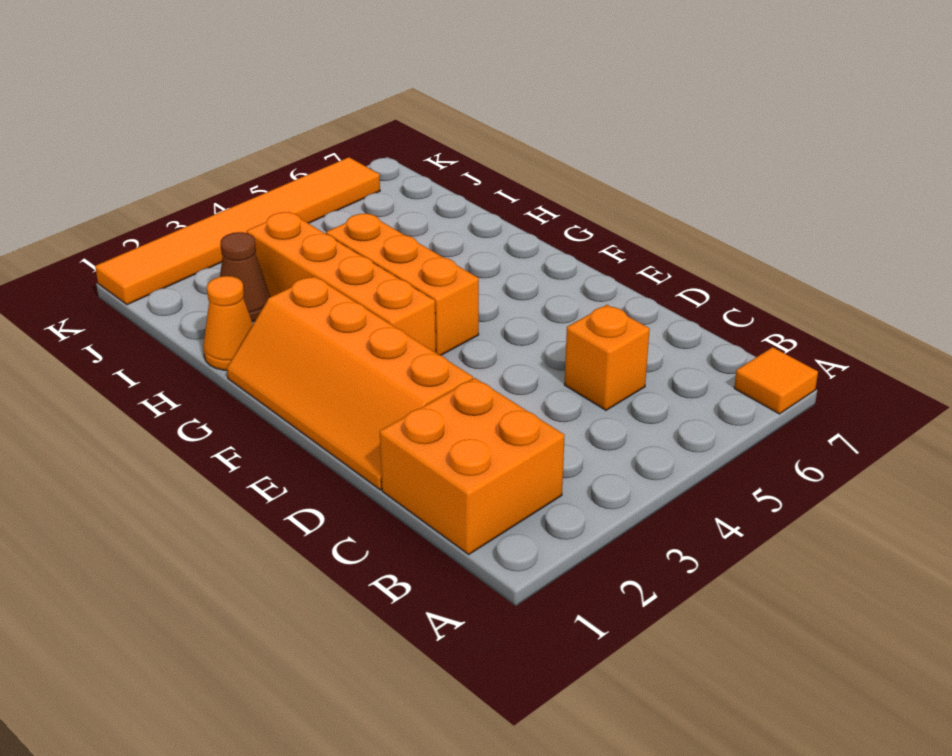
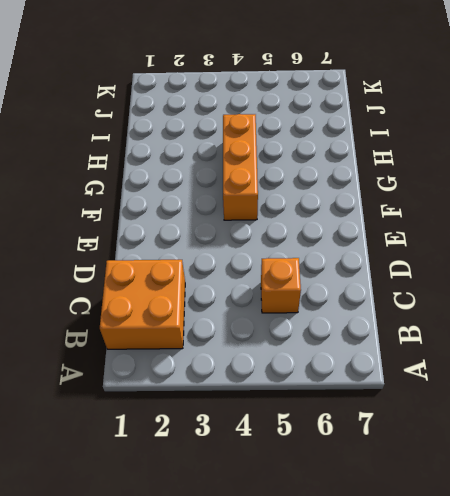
none -> orange tile A7 level 1
none -> orange slope D1:G2 level 1 top 2

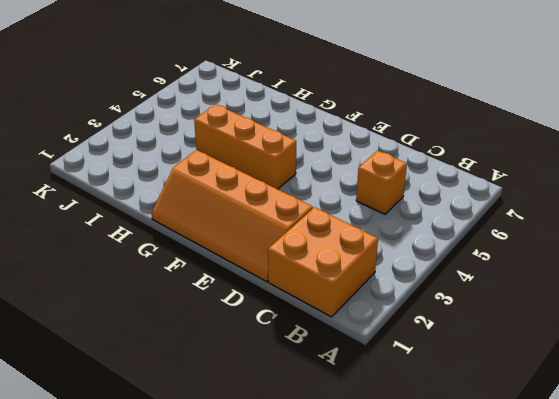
none -> orange tile A7 level 1
none -> orange brick F3:I3 level 1

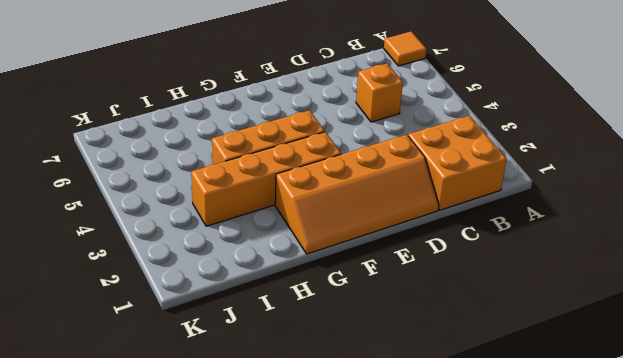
none -> orange cone H1 level 1
none -> brown cone I2 level 1

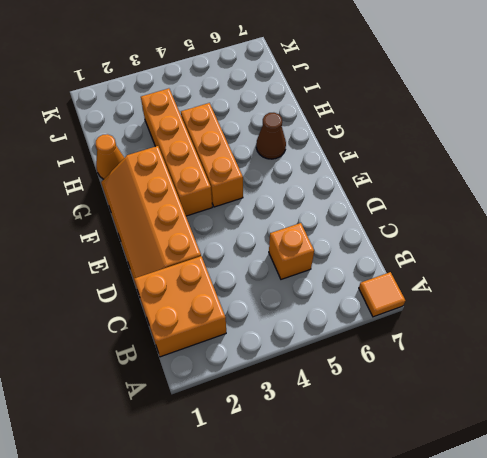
brown cone G6 level 1 -> brown cone I2 level 1
none -> orange tile K1:K6 level 1

